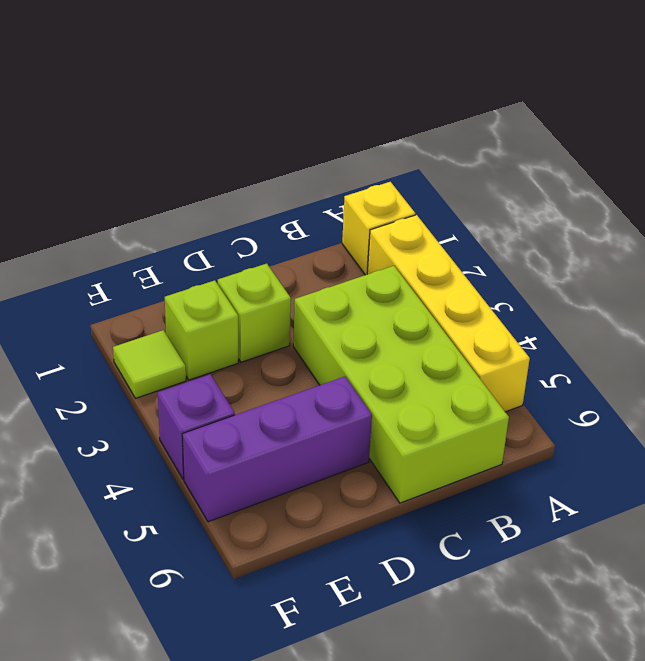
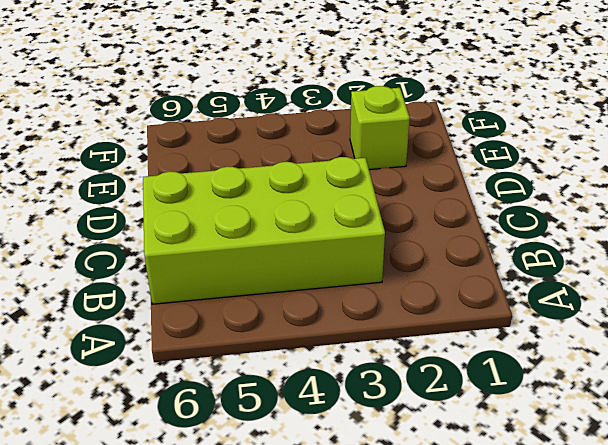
none -> yellow brick A1 level 1
none -> yellow brick A2:A5 level 1

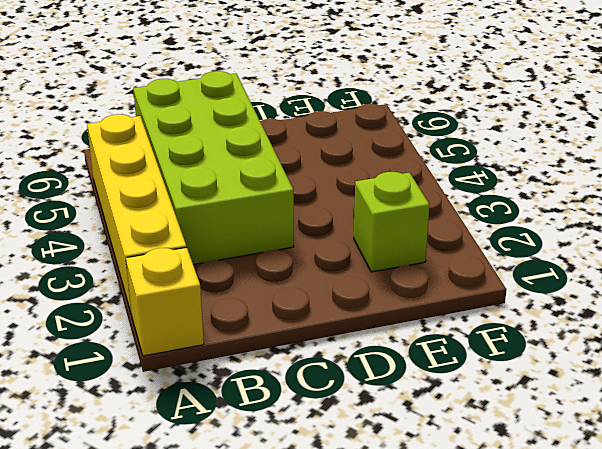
none -> lime brick D2 level 1
none -> purple brick D5:F5 level 1

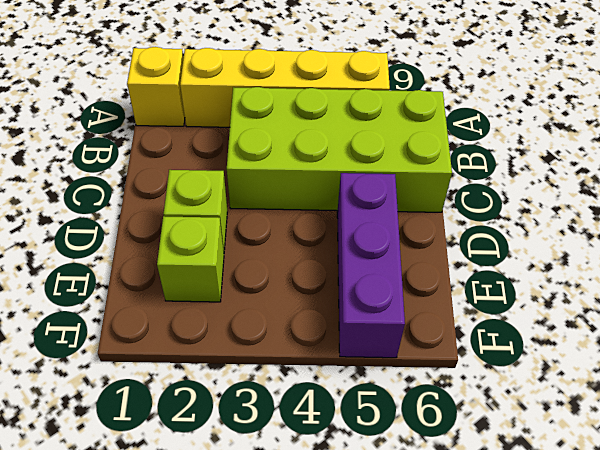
none -> lime tile F2 level 1
none -> purple brick F4 level 1

